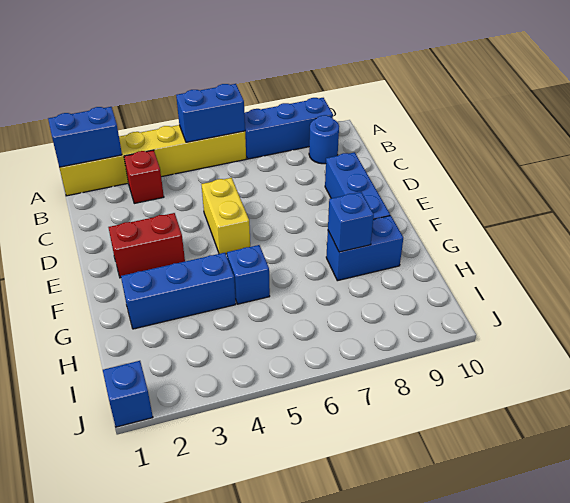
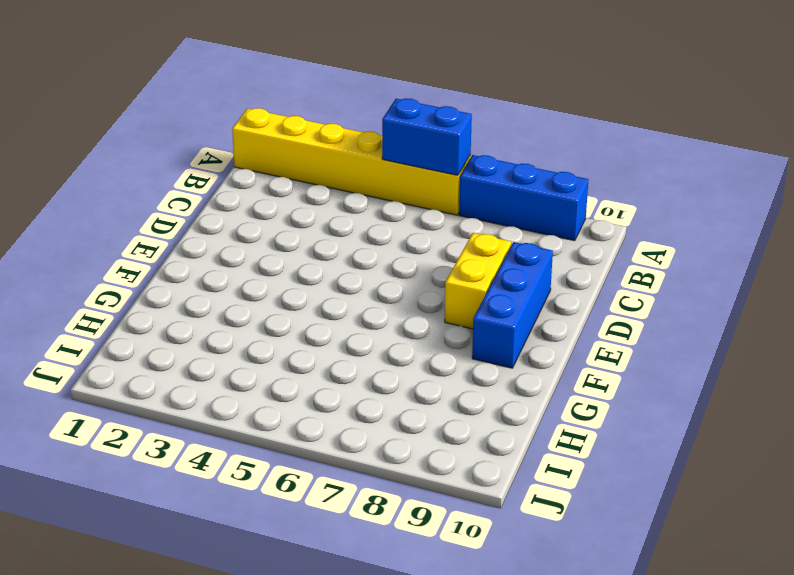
yellow brick D8:E8 level 1 -> yellow brick D5:E5 level 1
none -> red brick B3 level 1
none -> blue round brick B9 level 1
none -> red brick E2:E3 level 1

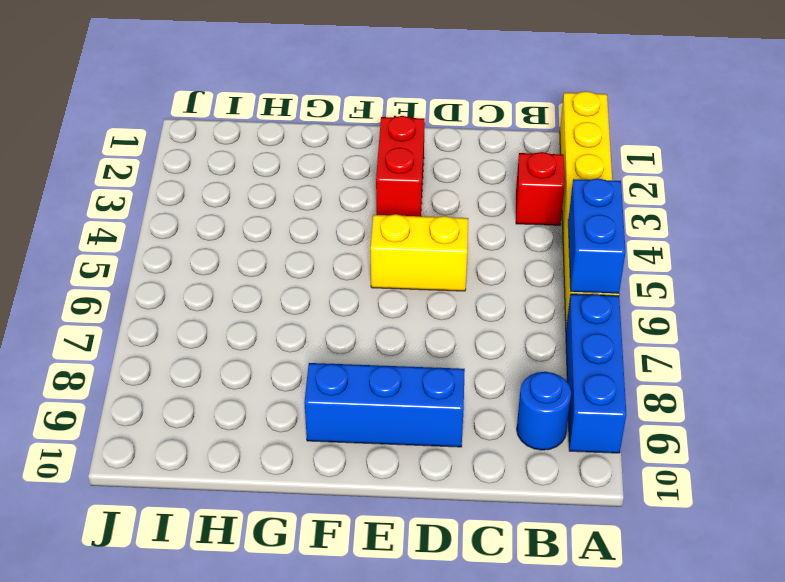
none -> blue brick G2:G4 level 1
none -> blue brick G5 level 1
none -> blue brick G8:G9 level 1

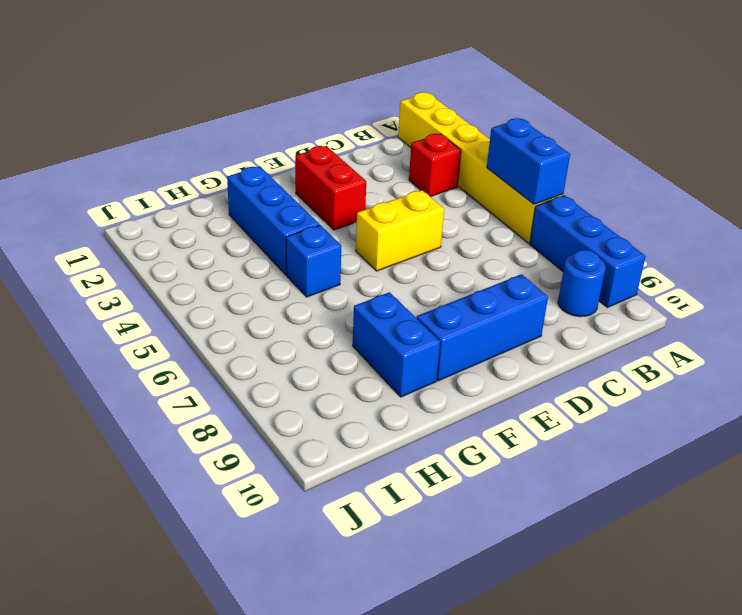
none -> blue brick J1 level 1
none -> blue brick A1:A2 level 2
none -> blue brick G8 level 2

